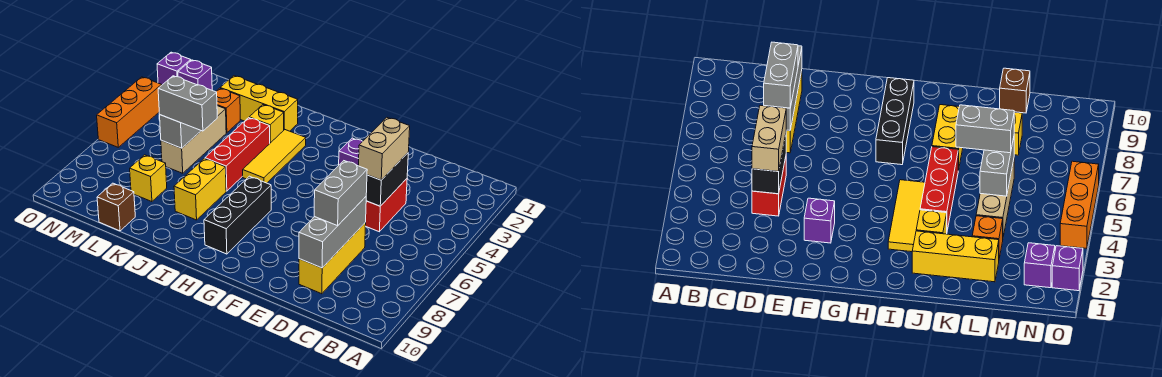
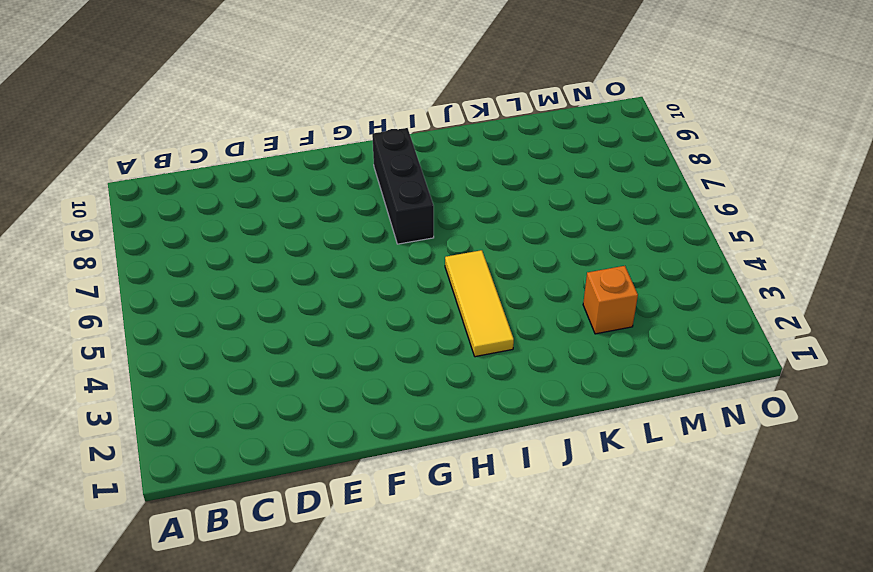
none -> red brick D4:D5 level 1
none -> yellow brick D7:D9 level 1
none -> purple brick F3 level 1

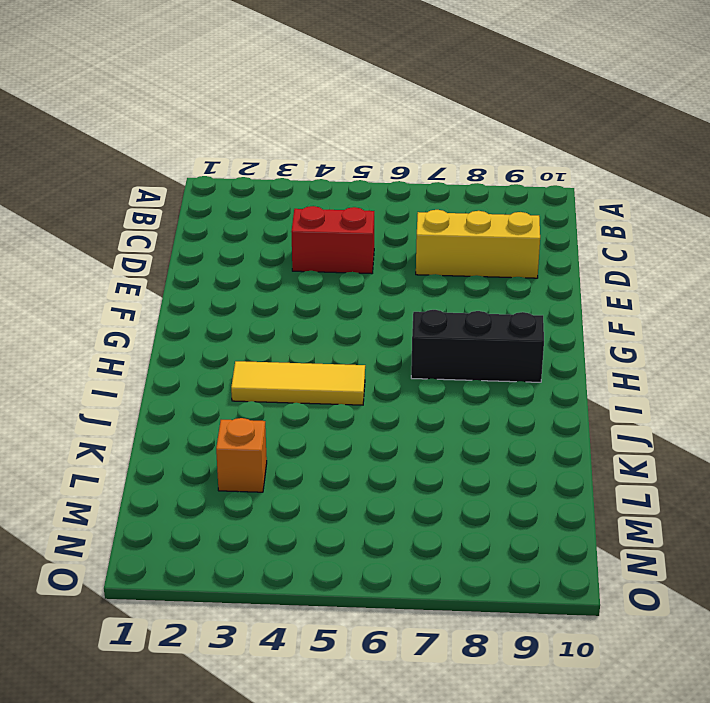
none -> purple brick F3 level 1
none -> yellow brick J2:L2 level 1
none -> yellow brick J3 level 1

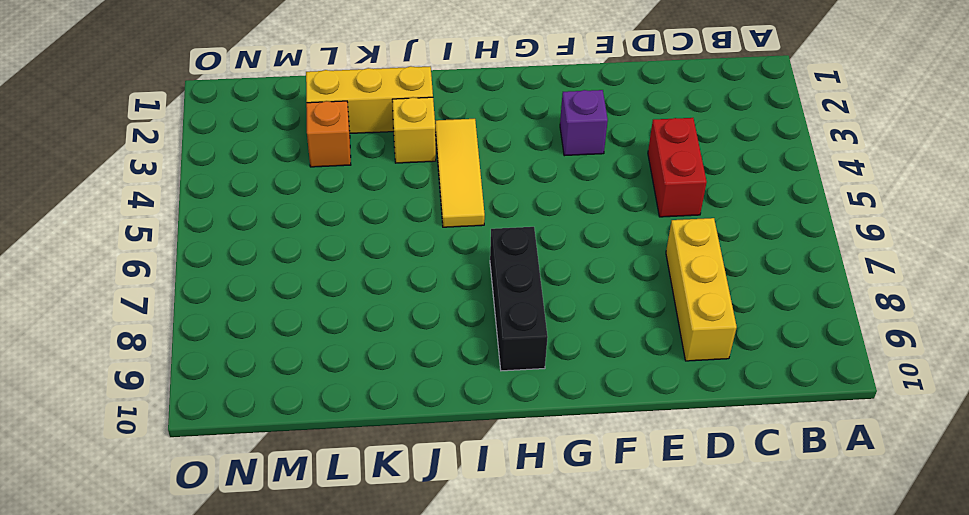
none -> red brick J4:J6 level 1
none -> yellow brick J7:J8 level 1
none -> tan brick L4:L6 level 1

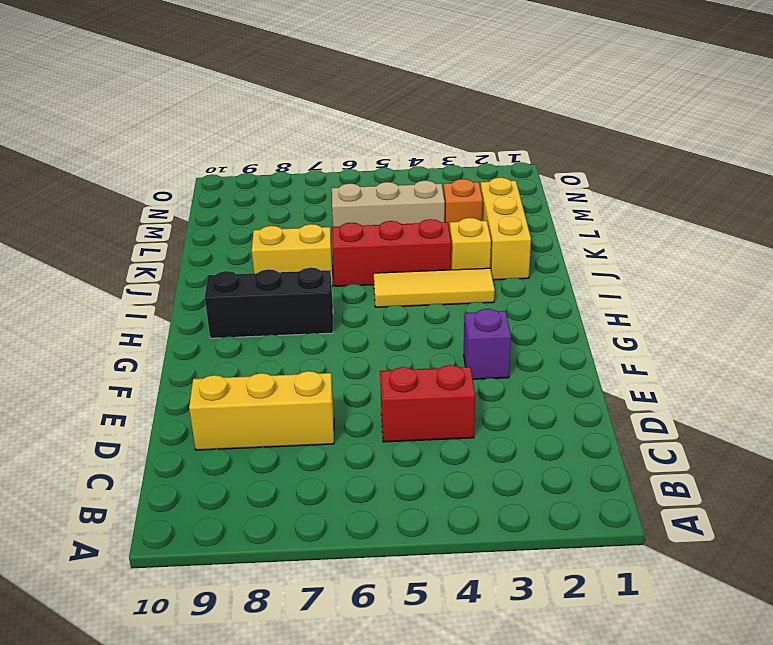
none -> yellow brick L8 level 1
none -> brown brick L10 level 1
none -> purple brick N2 level 1

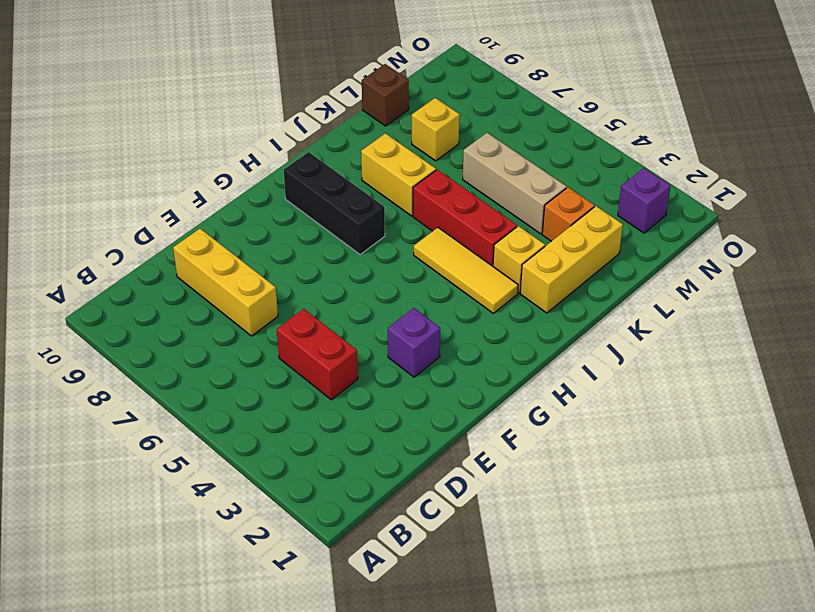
none -> purple brick O2 level 1
none -> orange brick O4:O6 level 1
none -> black brick D4:D5 level 2

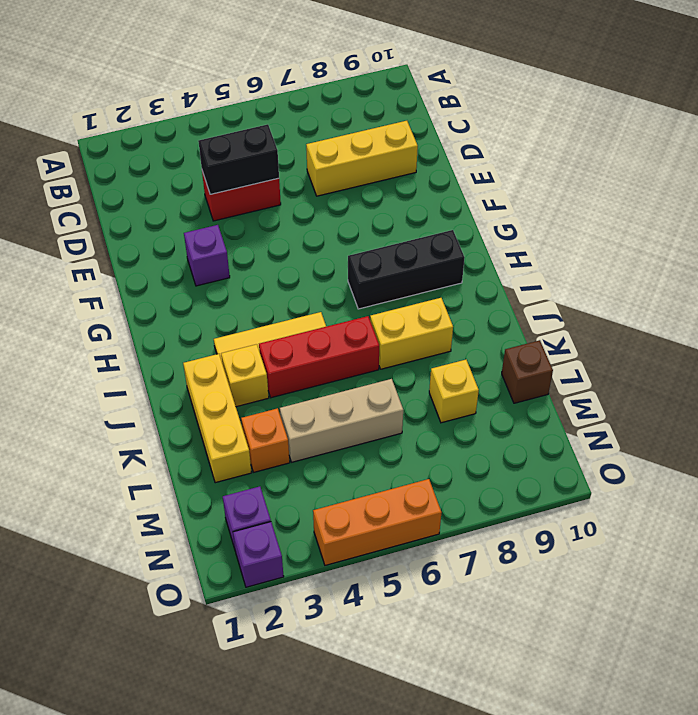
none -> grey brick D7:D9 level 2
none -> grey brick L5:L6 level 2
none -> tan brick D4:D5 level 3

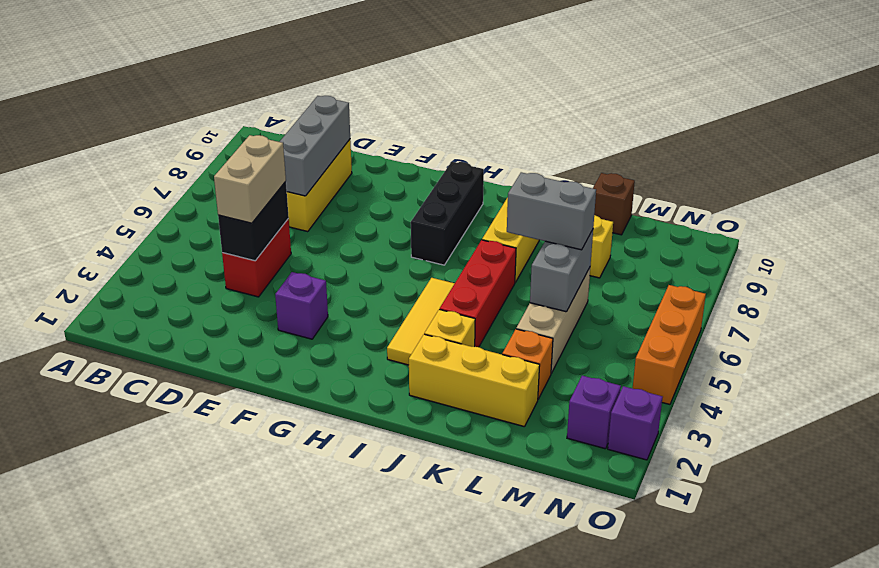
none -> grey brick D7:D8 level 3

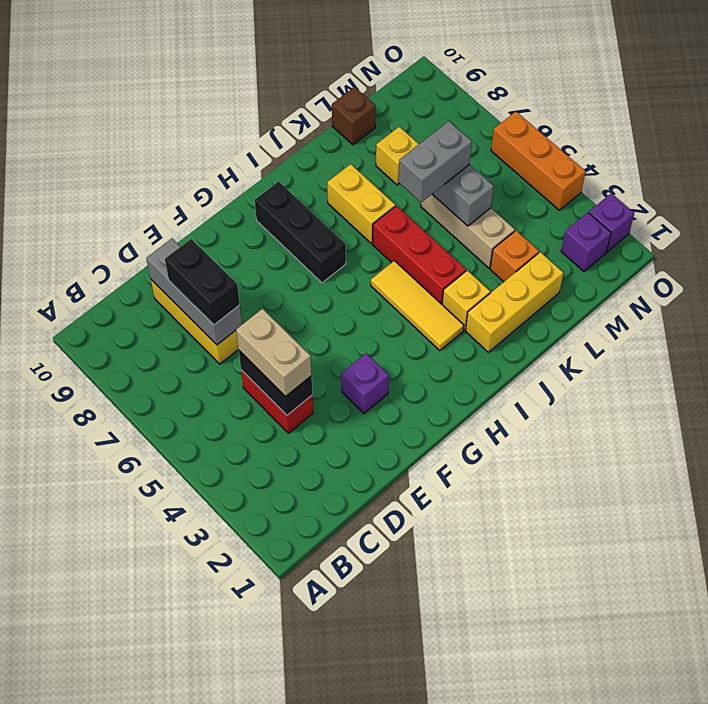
black brick D7:D8 level 3 -> grey brick D7:D8 level 3

